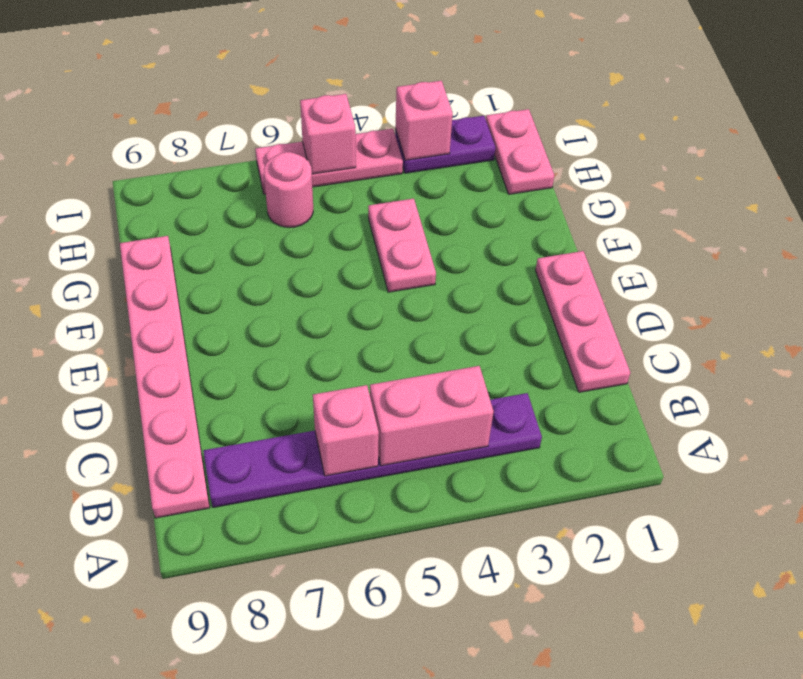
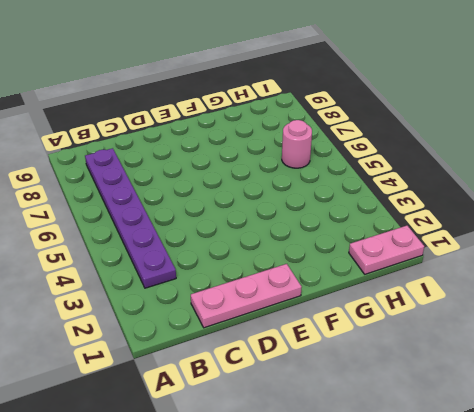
none -> pink plate B9:G9 level 1
none -> pink plate F4:G4 level 1
none -> purple plate I2:I3 level 1

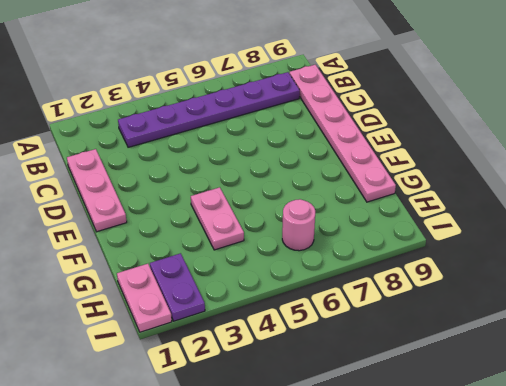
purple plate H2:I2 level 1 -> purple plate I2:I3 level 1
none -> pink plate I4:I6 level 1
none -> pink brick B4:B5 level 2
none -> pink brick B6 level 2

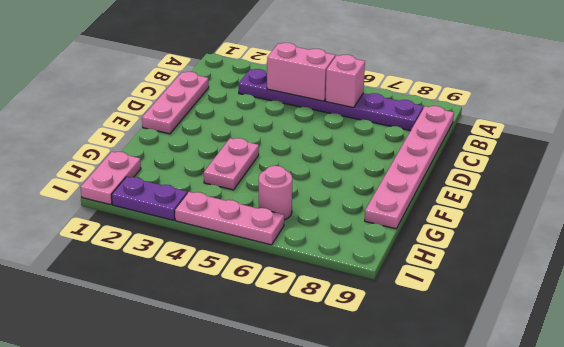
none -> pink brick I3 level 2
none -> pink brick I5 level 2

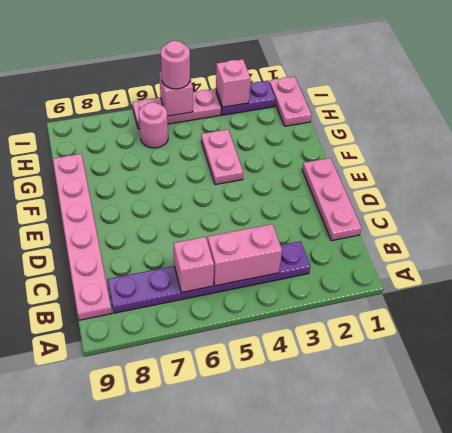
pink round brick I5 level 3 -> none

